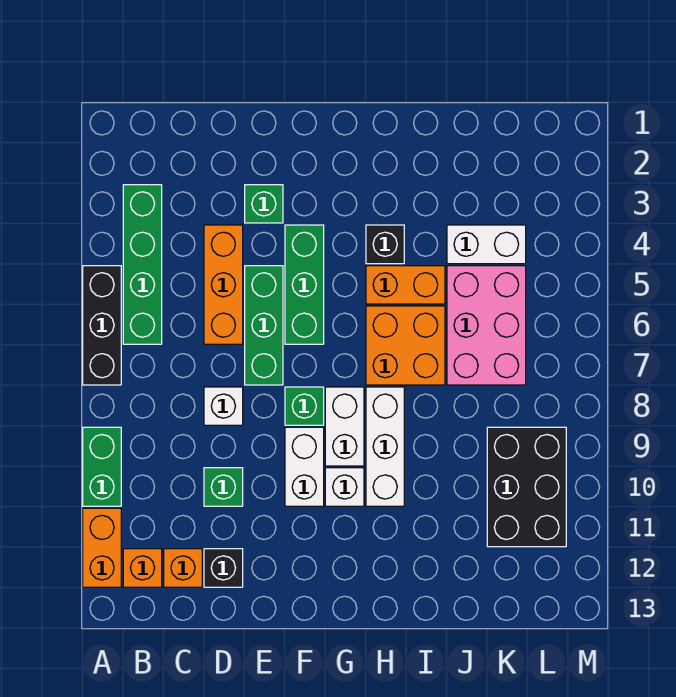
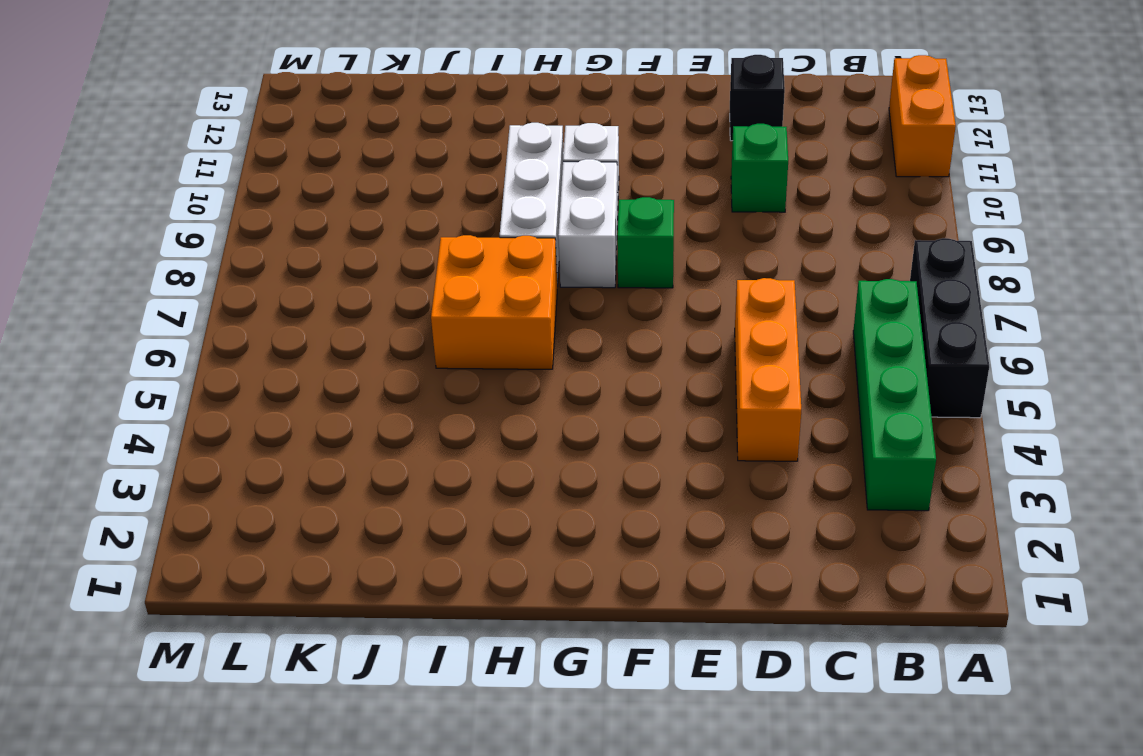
none -> green brick A9:A10 level 1
none -> orange brick B12 level 1
none -> orange brick C12 level 1

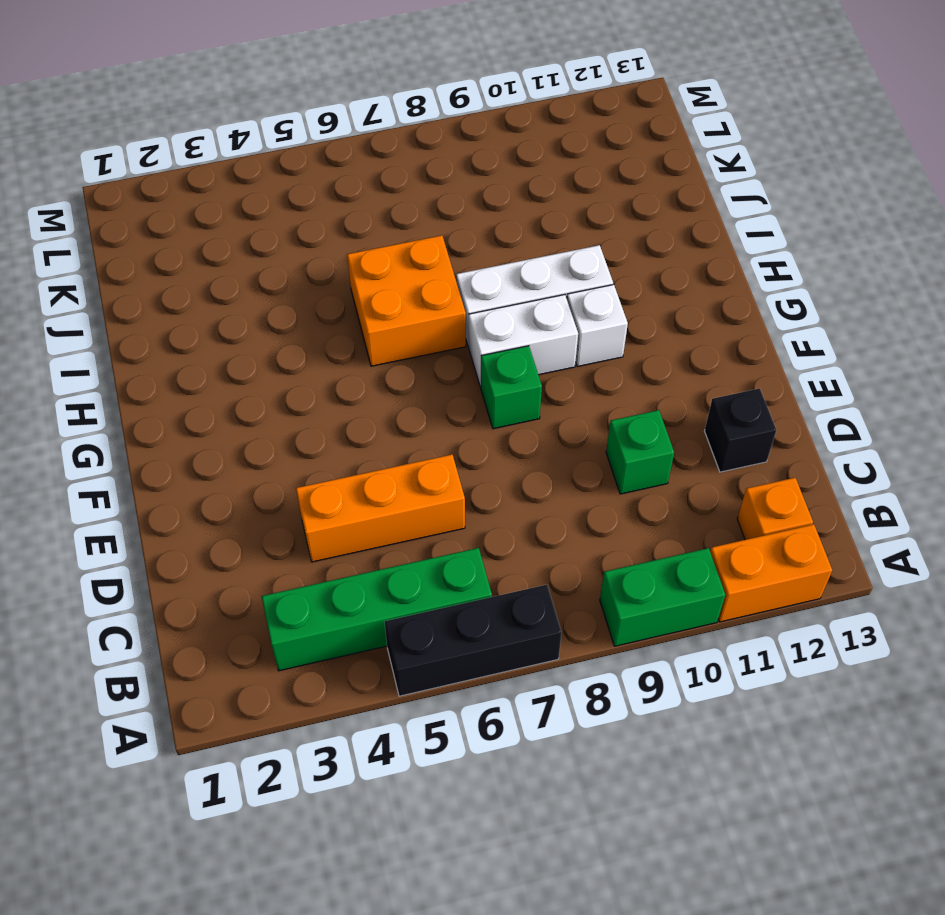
none -> orange brick C12 level 1
none -> white brick D8 level 1
none -> green brick E3 level 1

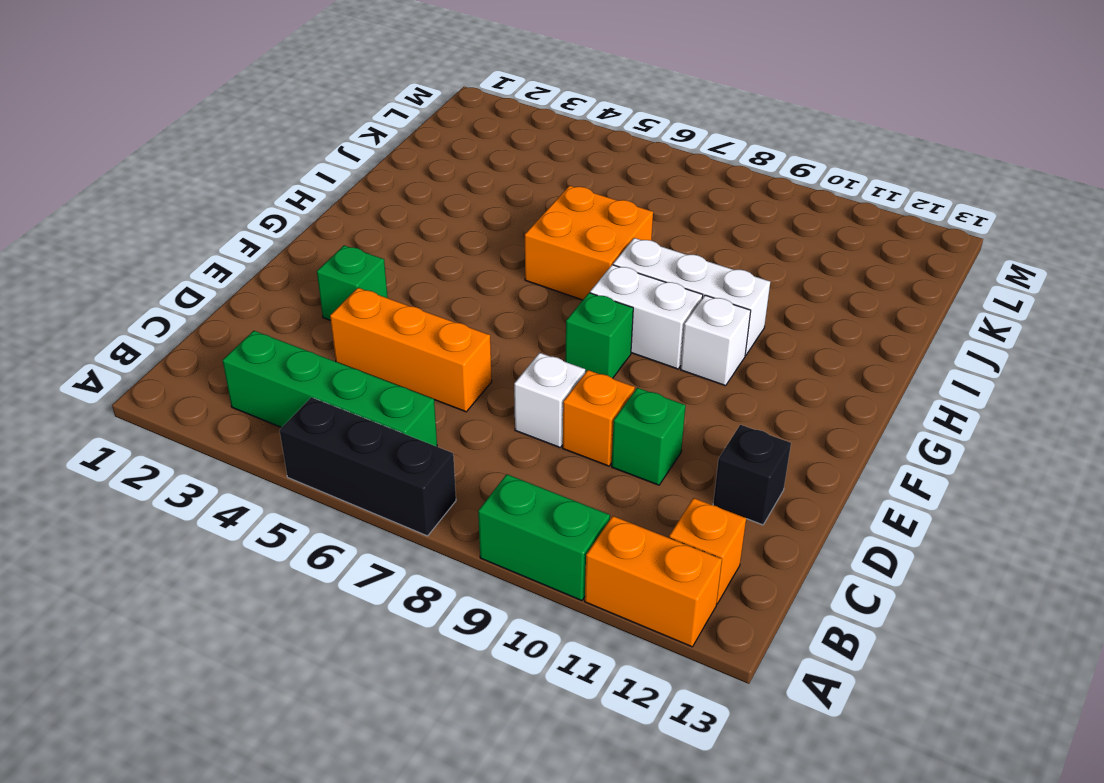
orange brick D9 level 1 -> orange brick C12 level 1
none -> green brick E5:E7 level 1
none -> green brick F4:F6 level 1
none -> white brick F9:F10 level 1

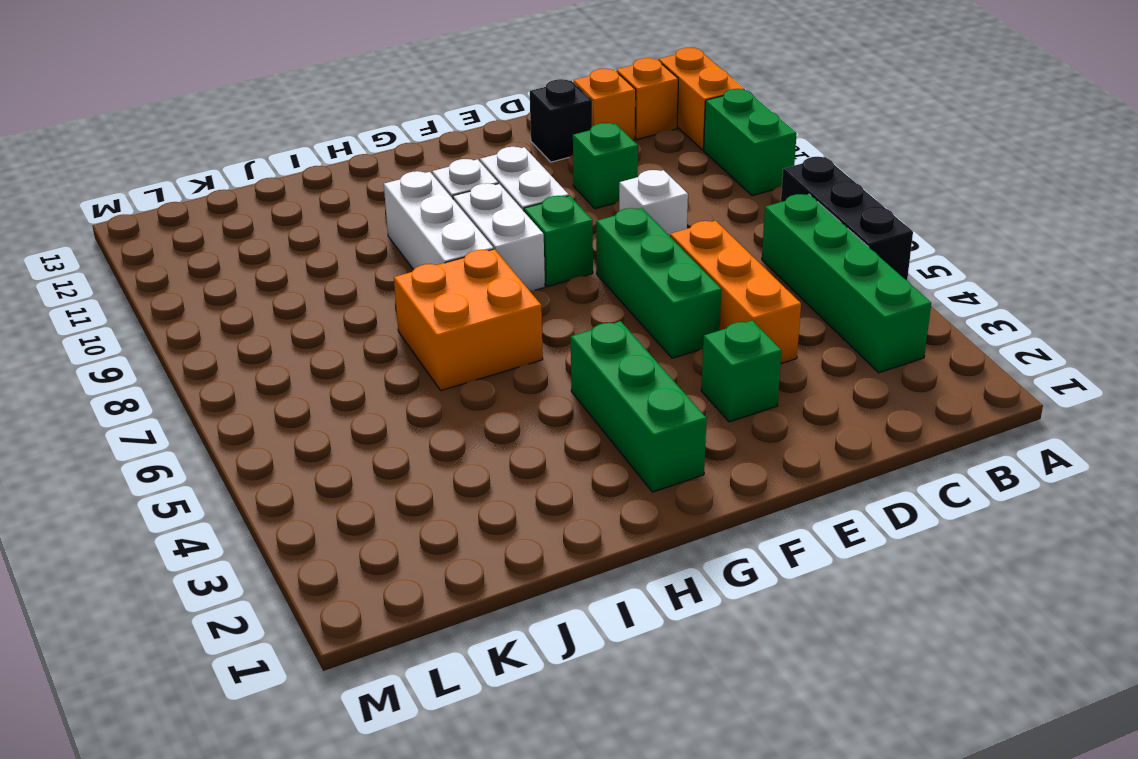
green brick G2:G4 level 1 -> green brick F4:F6 level 1
none -> black brick H4 level 1
none -> orange brick H5:I5 level 1
none -> white brick J4:K4 level 1

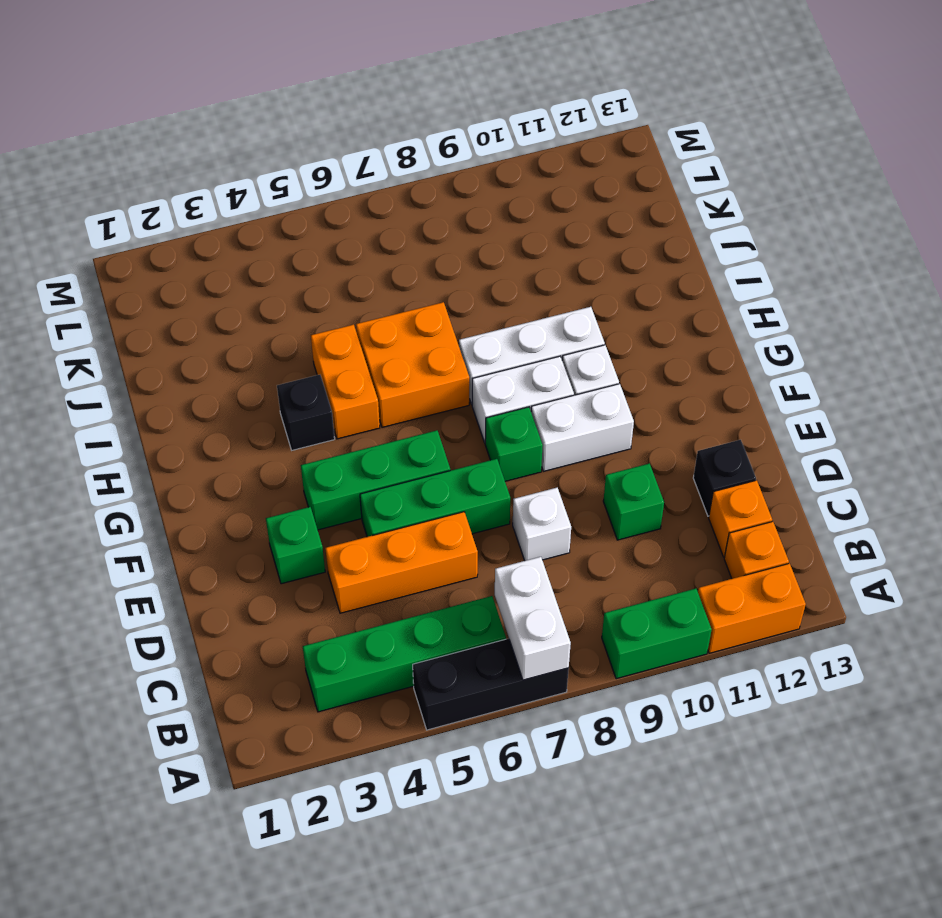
white brick A7:B7 level 2 -> white brick J4:K4 level 1
none -> pink brick J5:K7 level 1
none -> black brick K9:L11 level 1

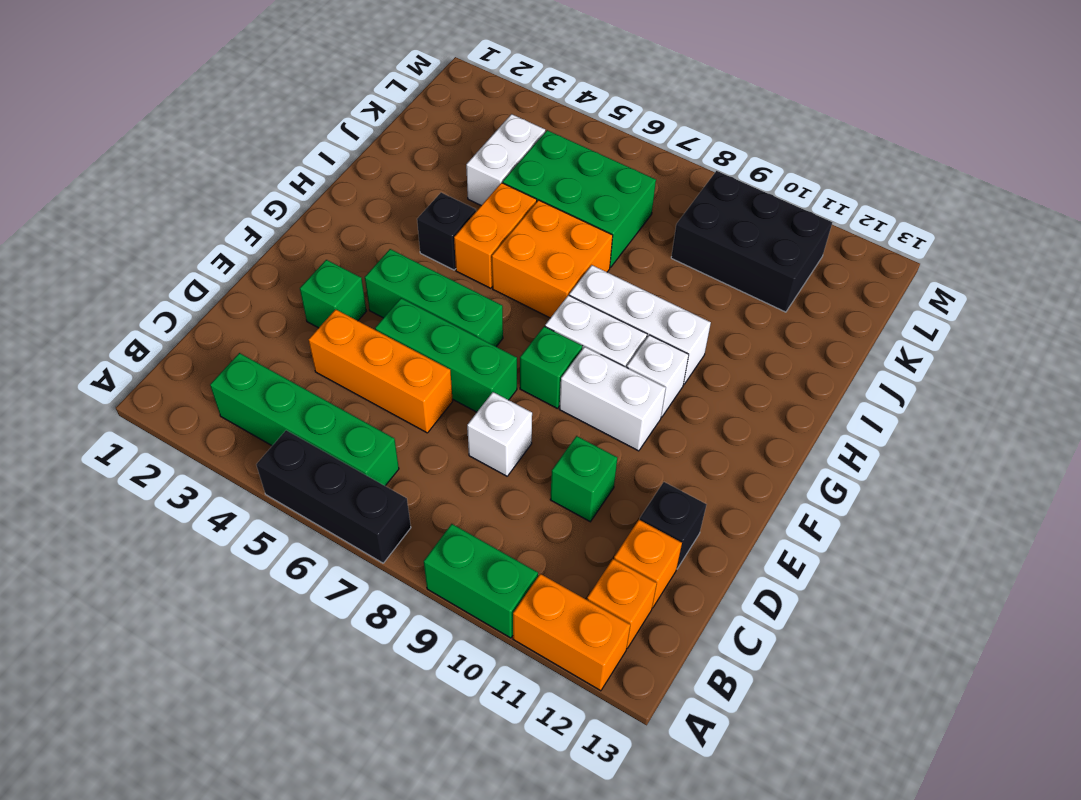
green brick J5:K7 level 1 -> pink brick J5:K7 level 1

